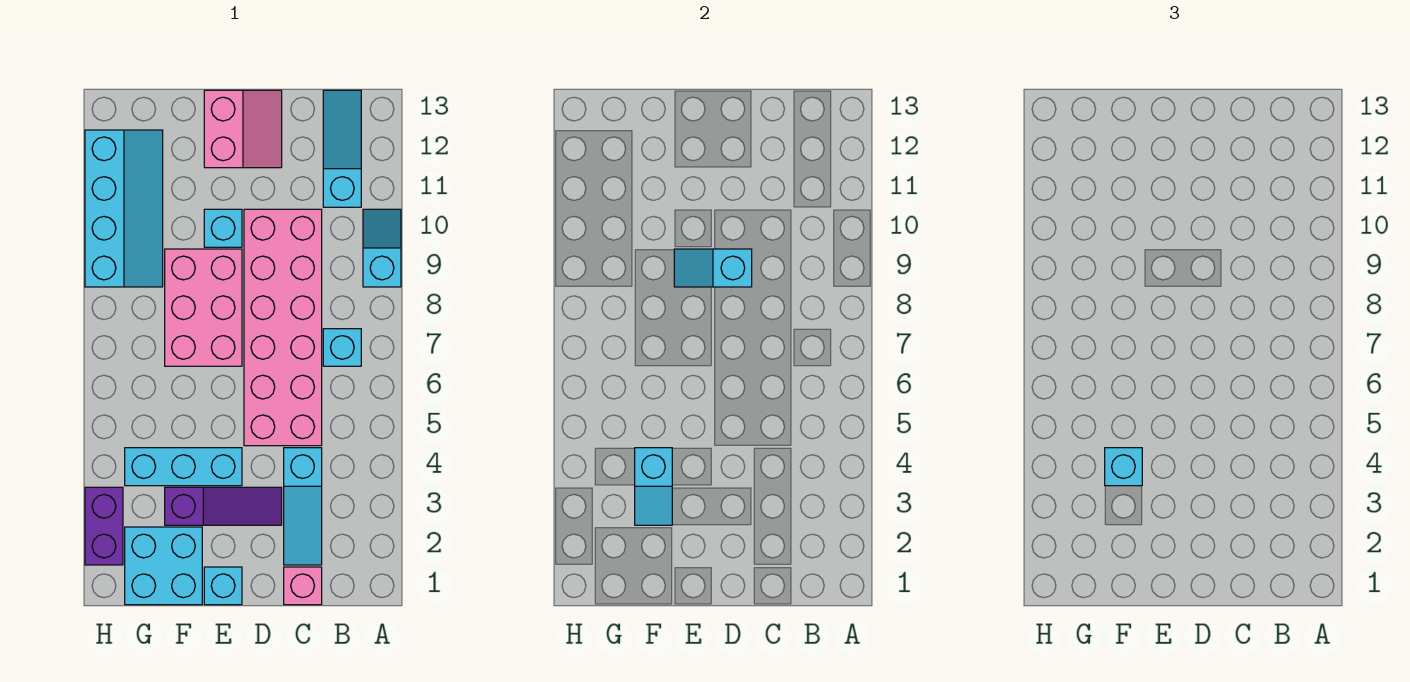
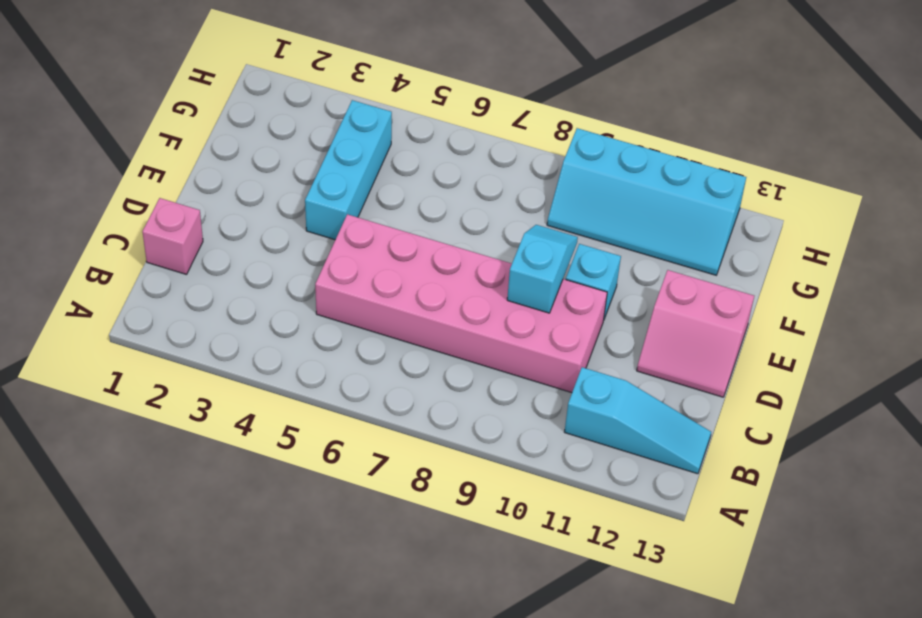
none -> cyan slope A9:A10 level 1 top 9
none -> cyan brick B7 level 1
none -> cyan slope C2:C4 level 1 top 4

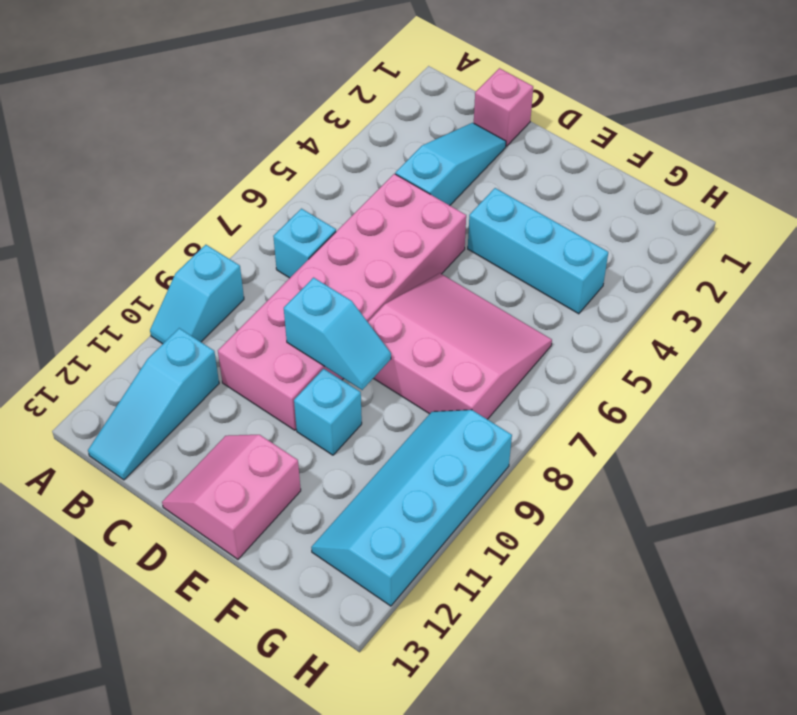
pink slope E6:G8 level 1 top 8 -> pink brick E7:F9 level 1
none -> purple slope D3:F3 level 1 top F
none -> cyan brick E1 level 1
none -> cyan brick F1:G2 level 1

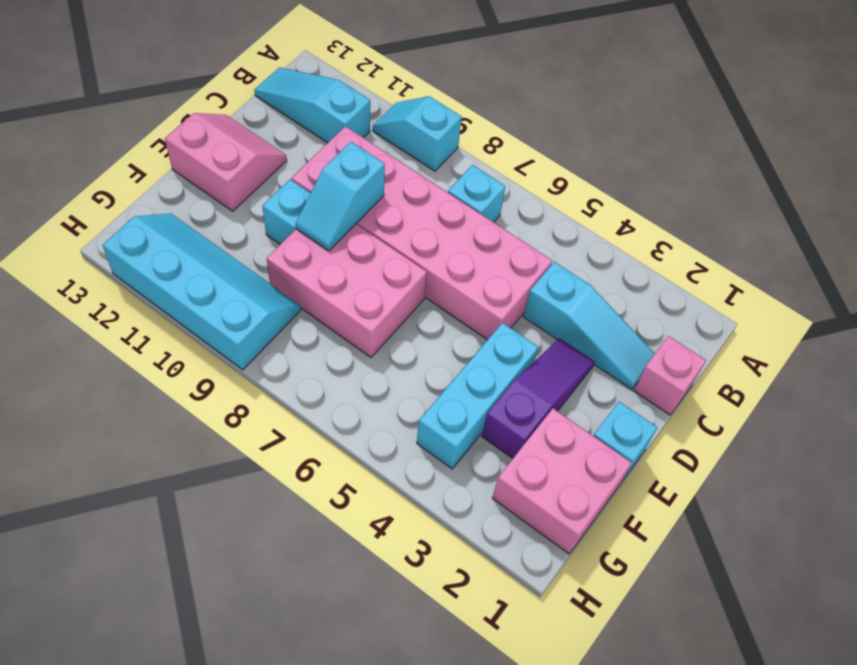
pink brick F1:G2 level 1 -> cyan brick F1:G2 level 1
none -> purple brick H2:H3 level 1
none -> cyan slope F3:F4 level 2 top 4
none -> cyan brick F4 level 3

